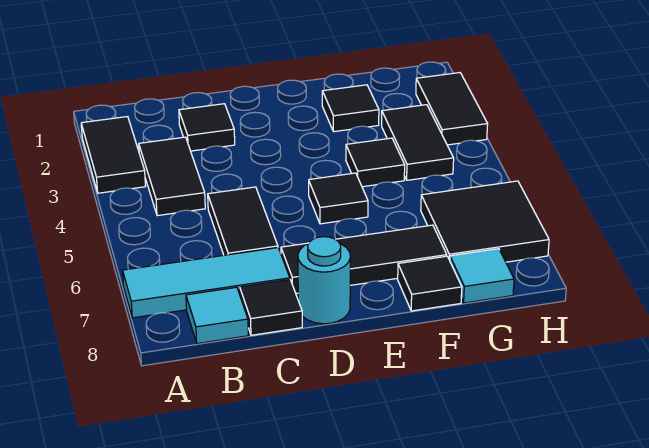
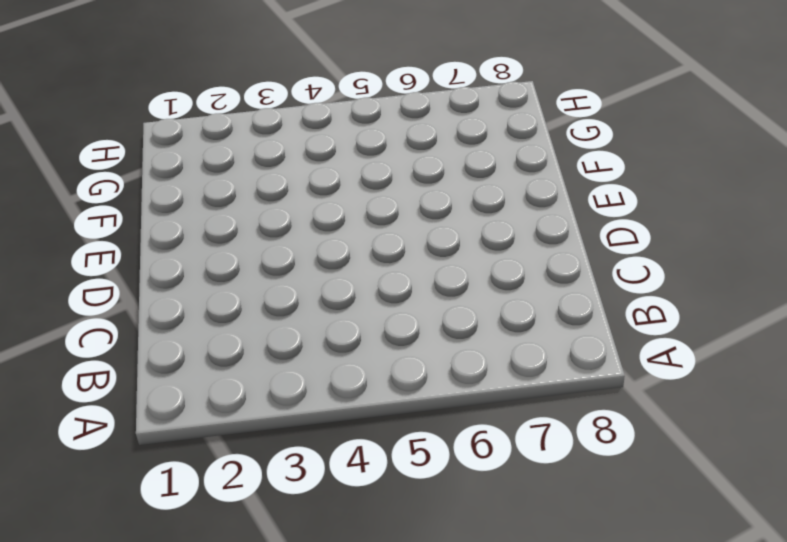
none -> black tile A2:A3 level 1
none -> cyan tile A7:C7 level 1
none -> black tile B3:B4 level 1

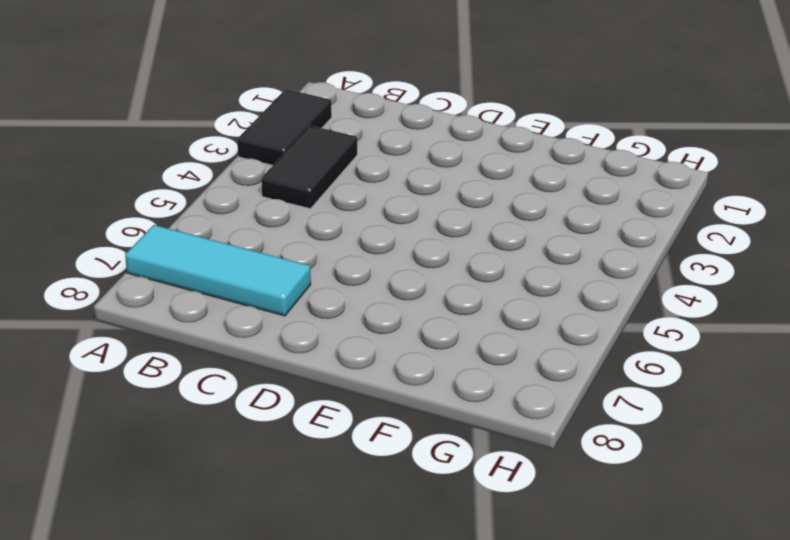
none -> cyan tile B8 level 1
none -> black tile C2 level 1
none -> black tile C5:C6 level 1

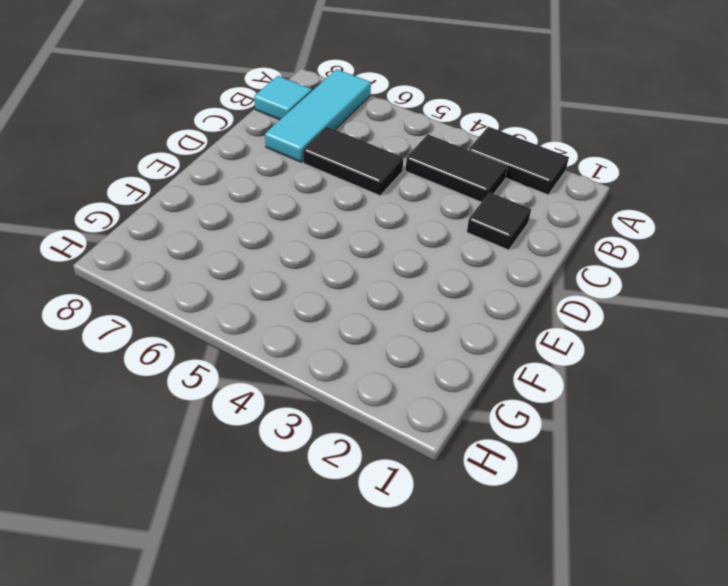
none -> black tile C8 level 1
none -> black tile D7:F7 level 1
none -> cyan round brick D8 level 1

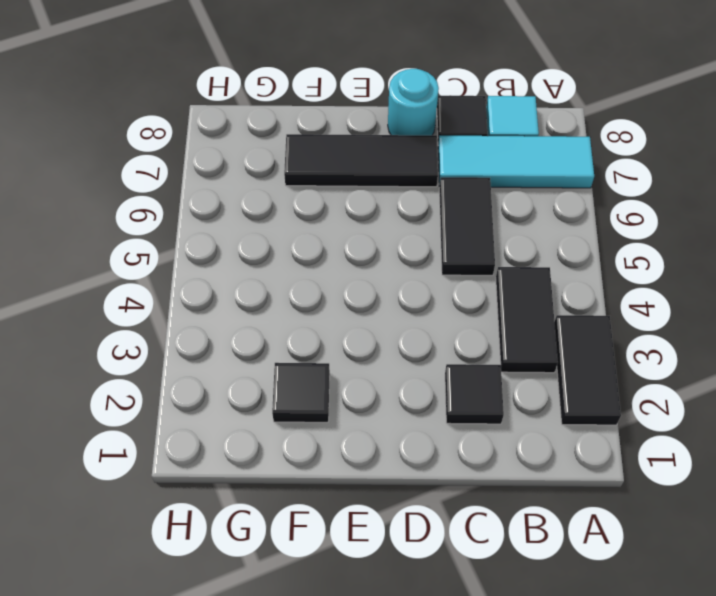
none -> black tile E5 level 1
none -> black tile F4 level 1
none -> black tile F8 level 1

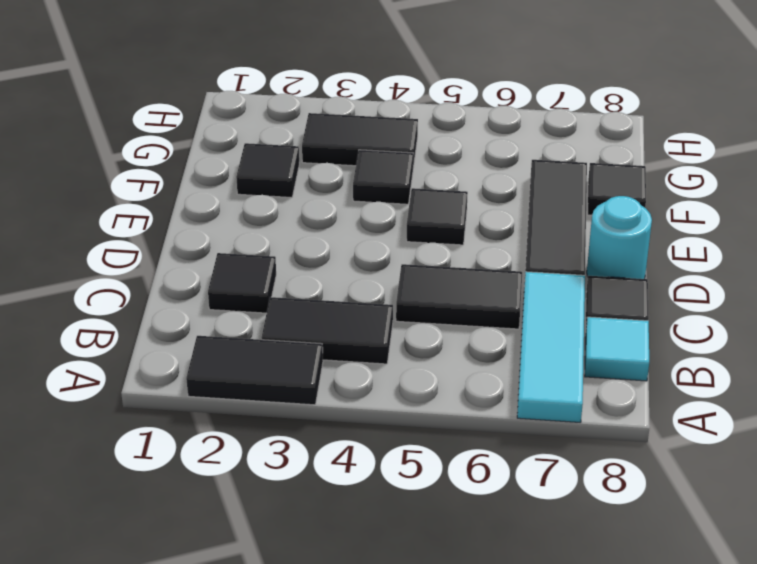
none -> black tile G6:H7 level 1
none -> cyan tile G8 level 1
none -> black tile H2:H3 level 1

